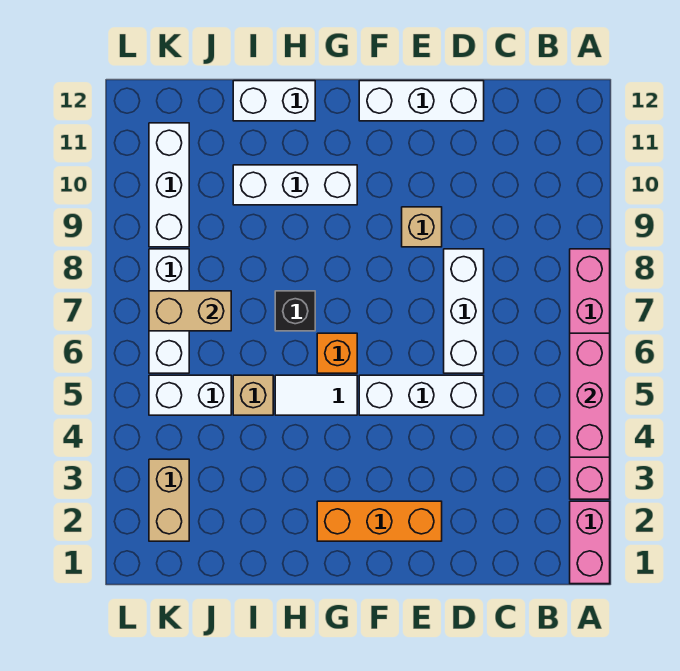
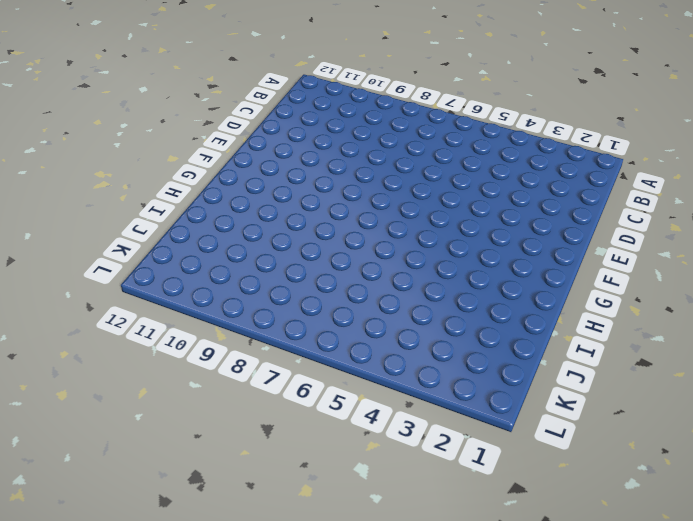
none -> pink brick A1:A2 level 1
none -> pink brick A3:A8 level 1
none -> white brick D5:F5 level 1

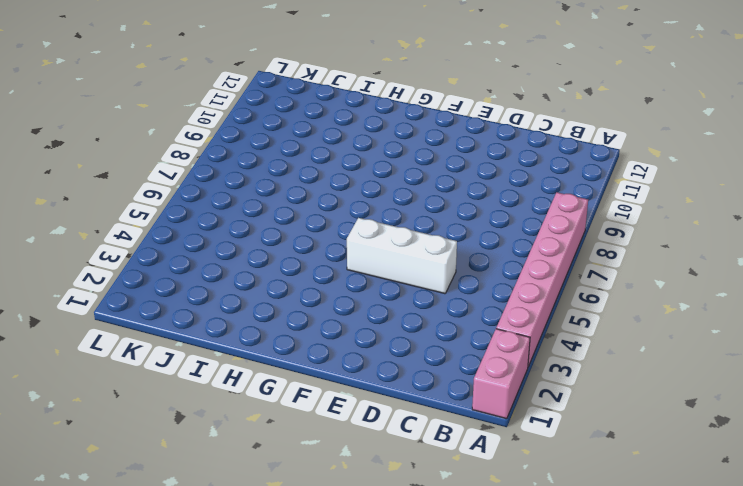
none -> white brick D6:D8 level 1
none -> white brick D12:F12 level 1
none -> orange brick E2:G2 level 1

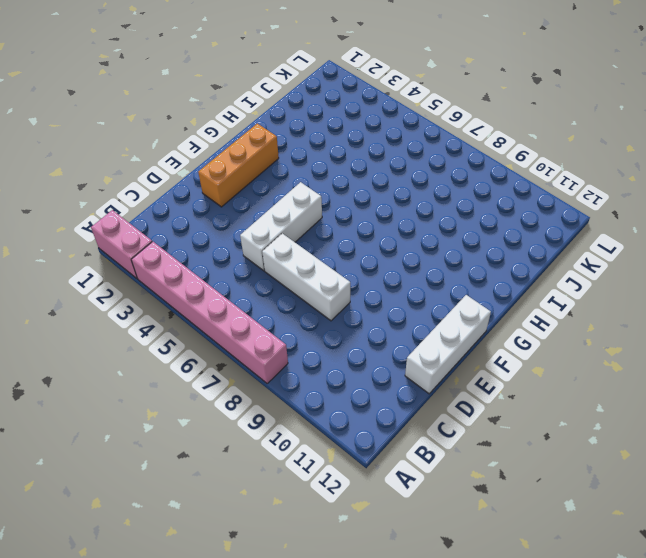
none -> tan brick E9 level 1
none -> white tile G5:H5 level 1
none -> orange brick G6 level 1

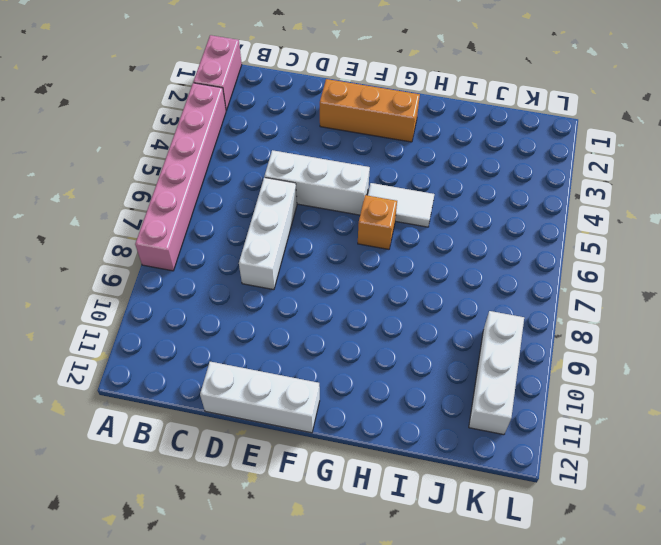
none -> tan brick E9 level 1
none -> white brick G10:I10 level 1
none -> black brick H7 level 1

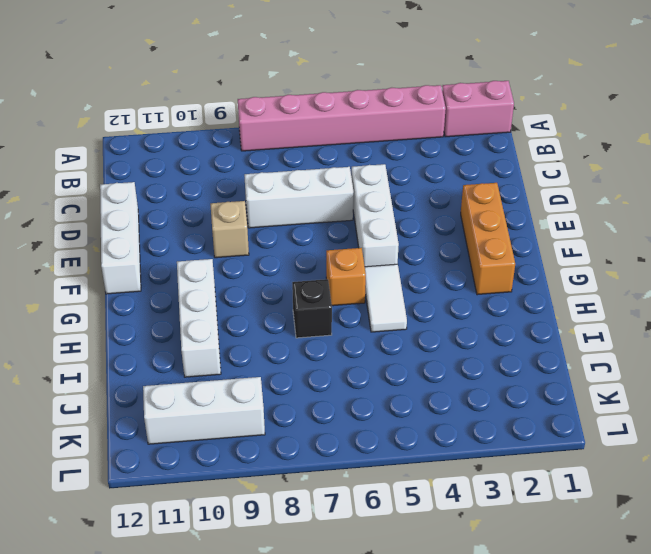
none -> white brick H12:I12 level 1
none -> tan brick I5 level 1
none -> white brick J5:K5 level 1

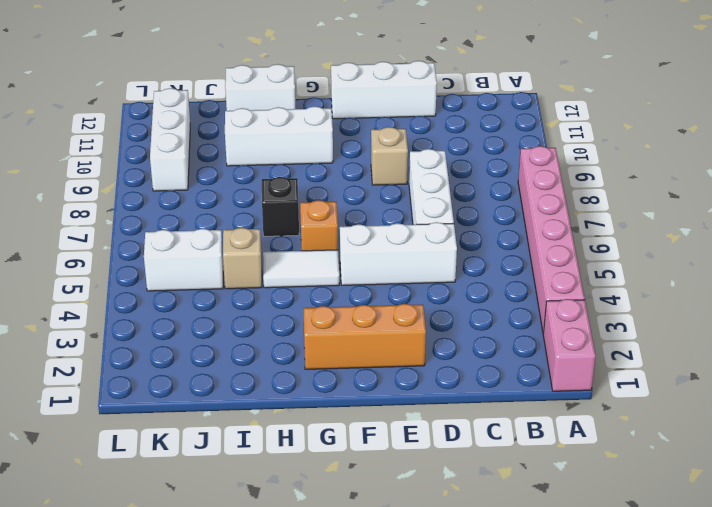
none -> tan brick K2:K3 level 1
none -> white brick K6:K8 level 1
none -> pink brick A4:A6 level 2

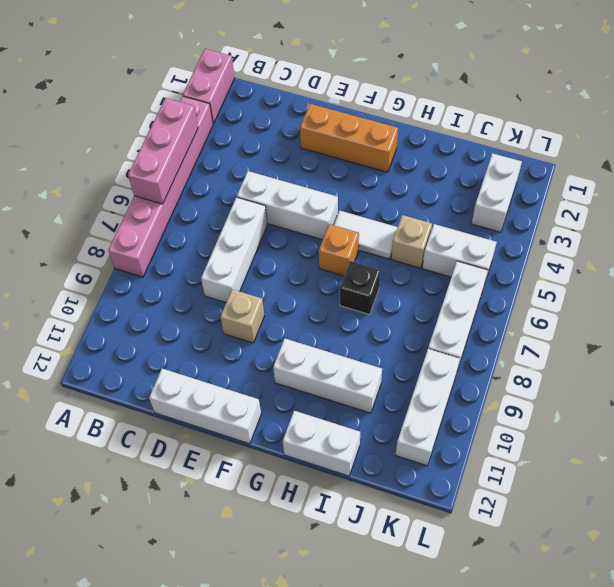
white brick K2:K3 level 1 -> tan brick K2:K3 level 1
none -> tan brick J7:K7 level 2

